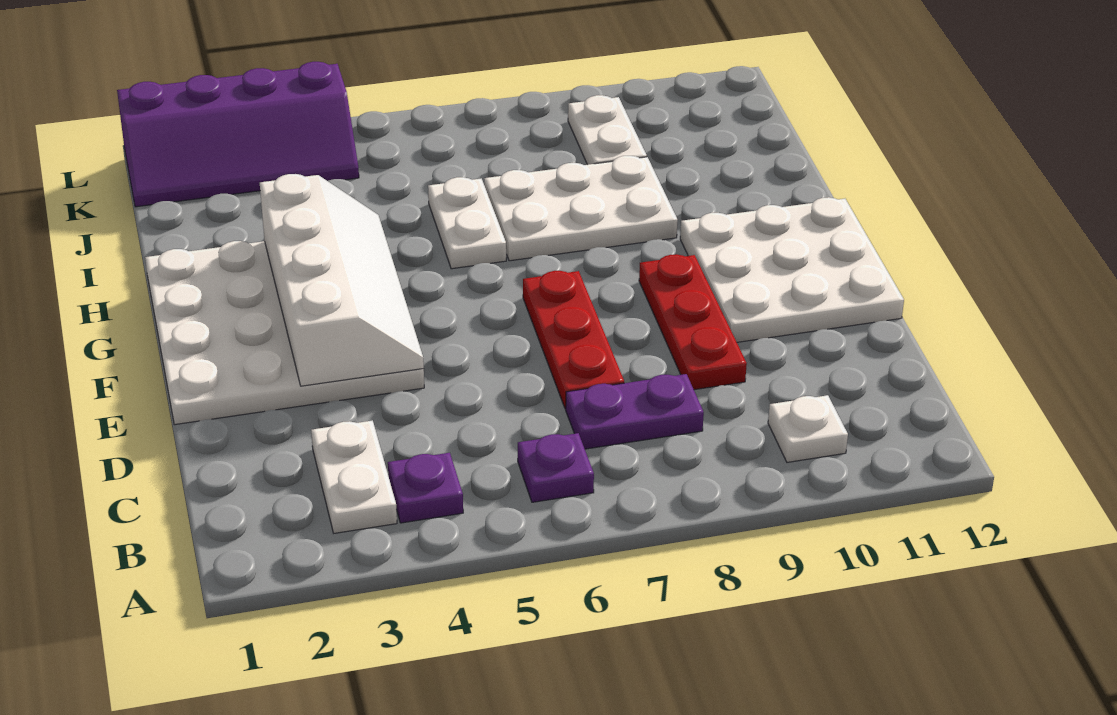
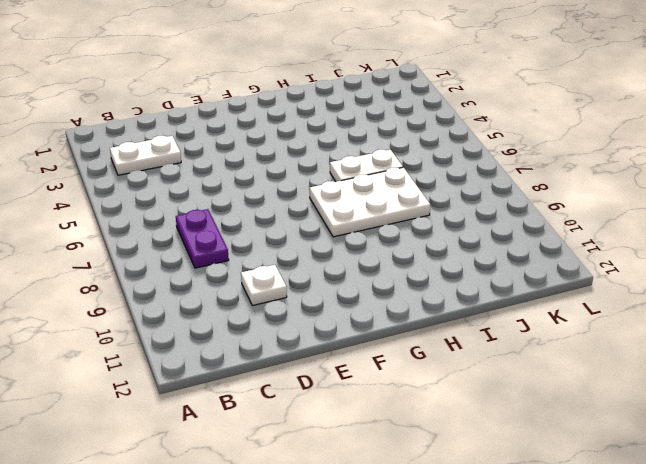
white plate D10 level 1 -> white plate B10 level 1
white plate G7:I8 level 1 -> white plate H7:I9 level 1
none -> purple plate B4 level 1
none -> purple plate B6 level 1
none -> red plate D7:F7 level 1

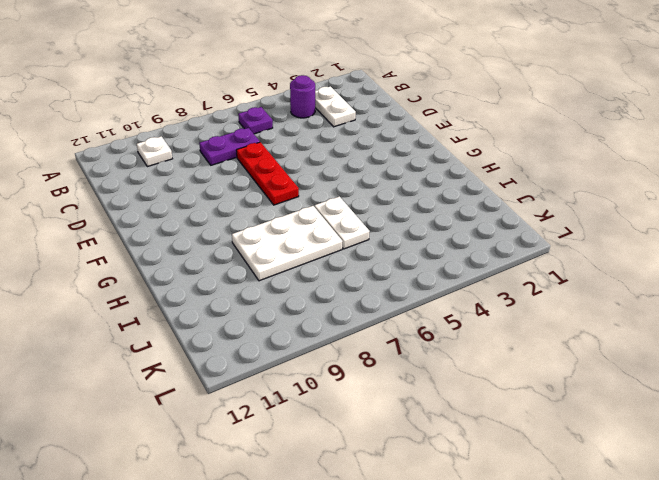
purple round brick B4 level 1 -> purple plate B4 level 1
none -> red plate D9:F9 level 1
none -> white plate E1:H4 level 1
none -> white plate E10:G12 level 1

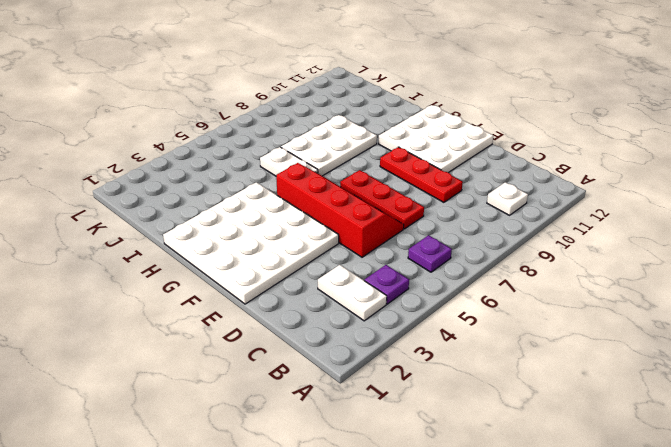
red slope D5:G6 level 1 top 5 -> none
none -> purple plate C7:C8 level 1
none -> white plate J9:K9 level 1
none -> purple slope K1:L4 level 1 top L

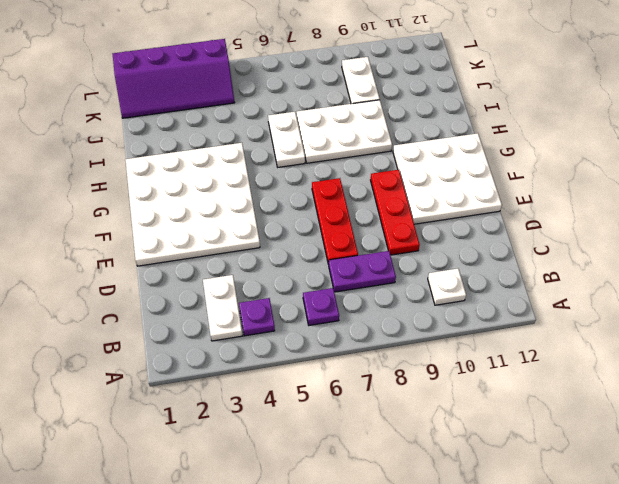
none -> white slope E3:H4 level 2 top 3

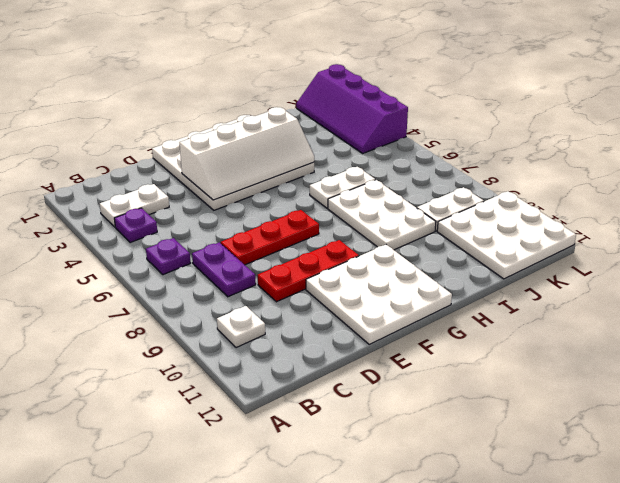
white plate J10:L12 level 1 -> none

